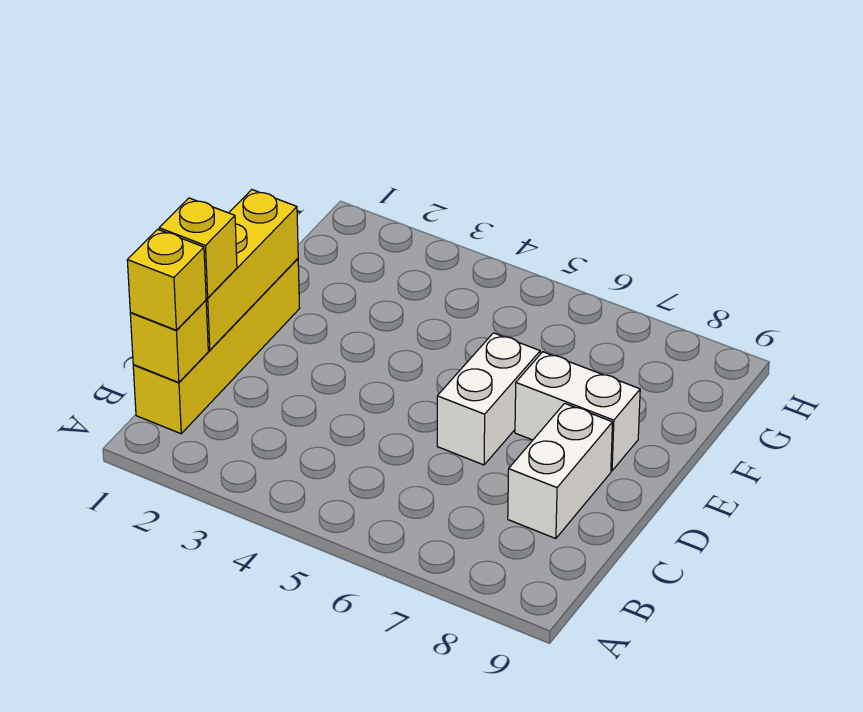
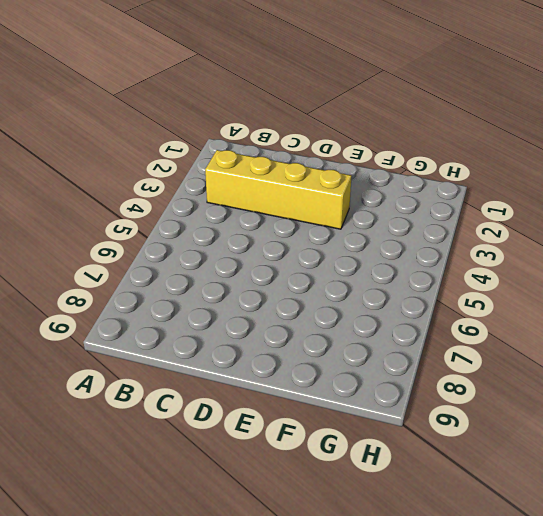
yellow brick B3:E3 level 1 -> yellow brick B1:E1 level 1
none -> white brick C8:D8 level 1
none -> white brick D6:E6 level 1

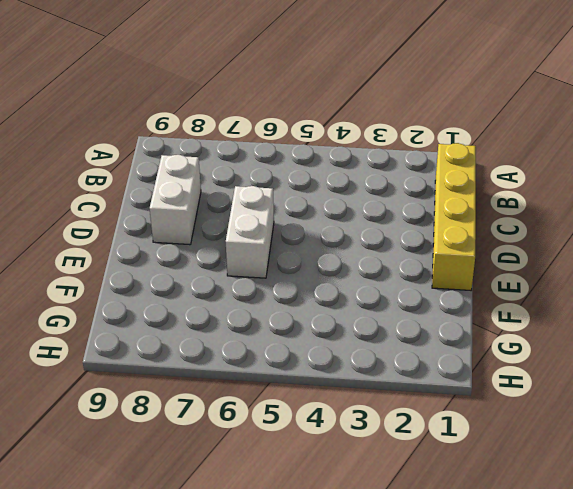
none -> white brick E7:E8 level 1
none -> yellow brick B1 level 2

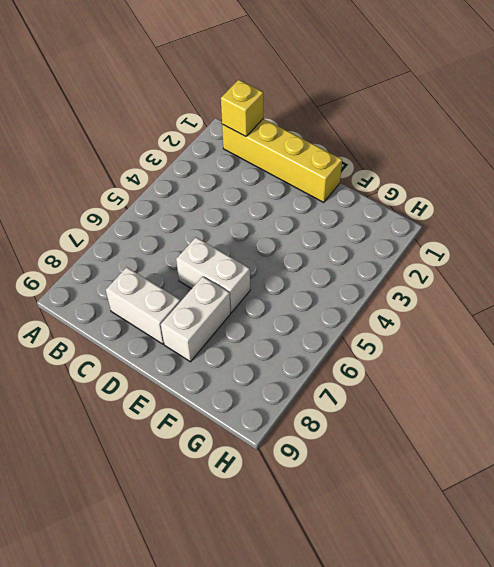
none -> yellow brick C1:E1 level 2
none -> yellow brick B1 level 3

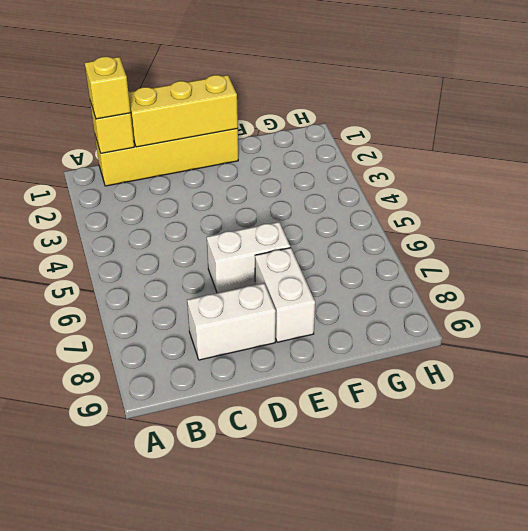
none -> yellow brick C1 level 3

